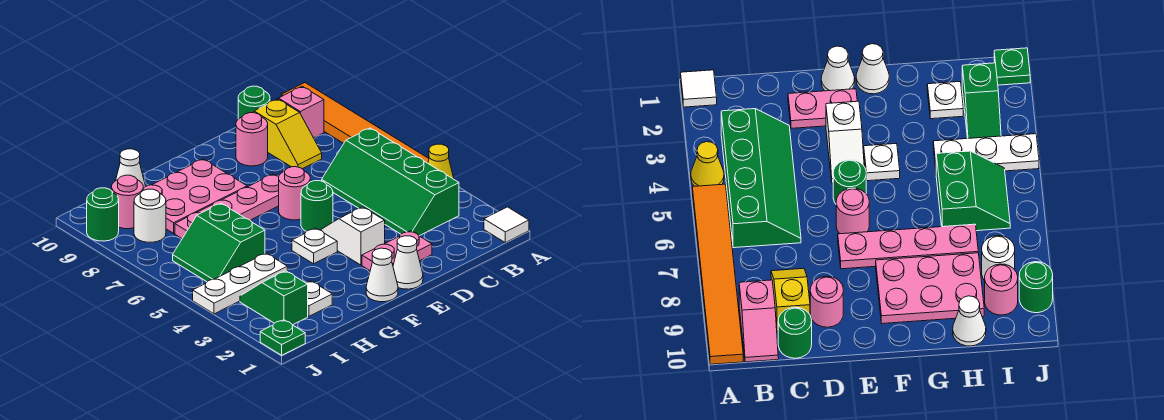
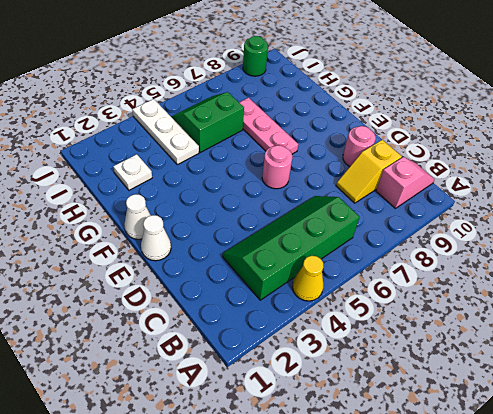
pink plate F7:H7 level 1 -> pink plate E7:H7 level 1
none -> white tile A1 level 1
none -> orange tile A5:A10 level 1
none -> green round brick C10 level 1

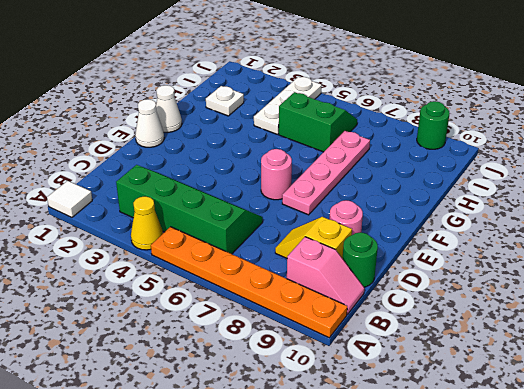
orange plate A5:A10 level 1 -> orange tile A5:A10 level 1
none -> pink plate D2:E2 level 1
none -> white slope E3:E4 level 1 top 3
none -> green round brick E5 level 1

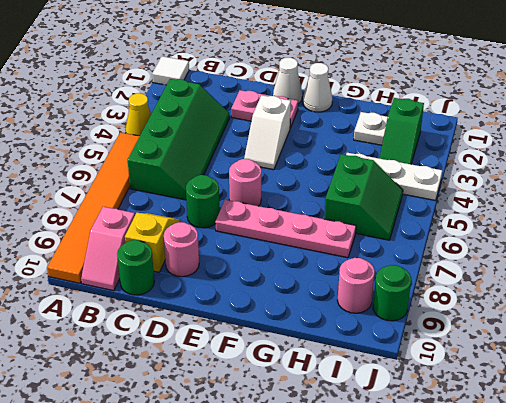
green round brick D7 level 1 -> green round brick E5 level 1
none -> white plate F4 level 1
none -> pink plate F8:H9 level 1
none -> white cone H10 level 1

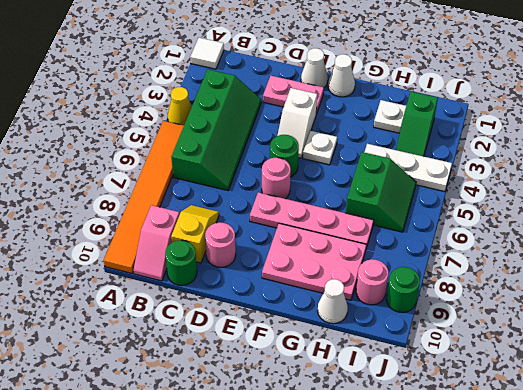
none -> white round brick I8 level 1
none -> green plate J1 level 1

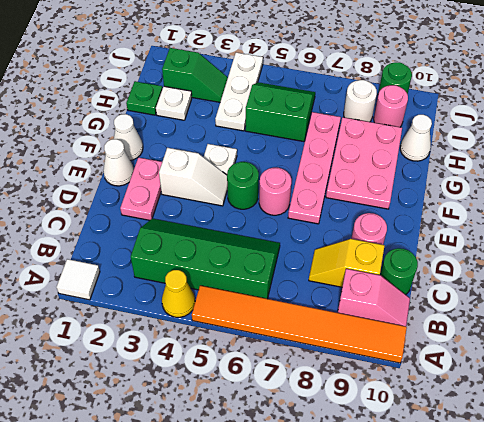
green plate H1 level 1 -> green plate J1 level 1

